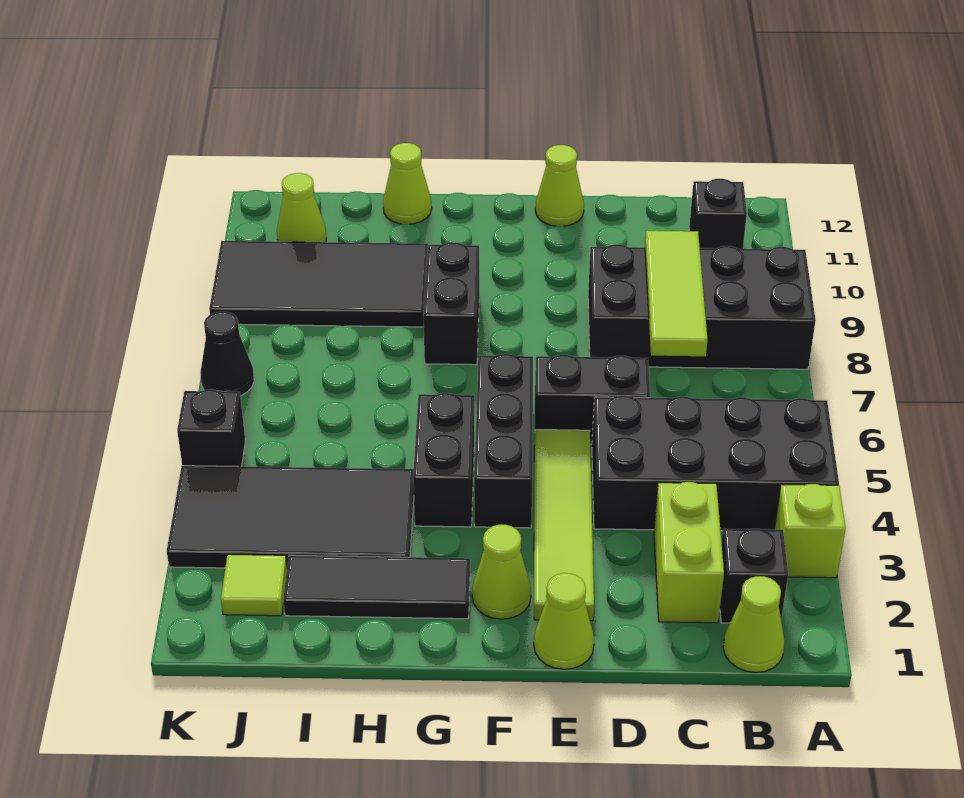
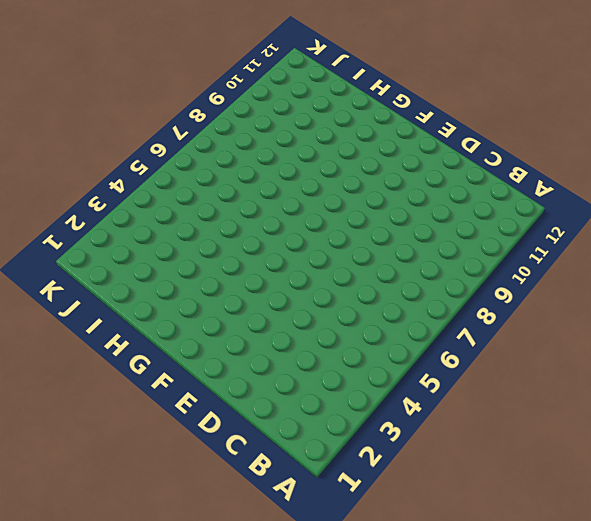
none -> lime brick A3 level 1
none -> black brick A4:D5 level 1
none -> black brick A8:D9 level 1

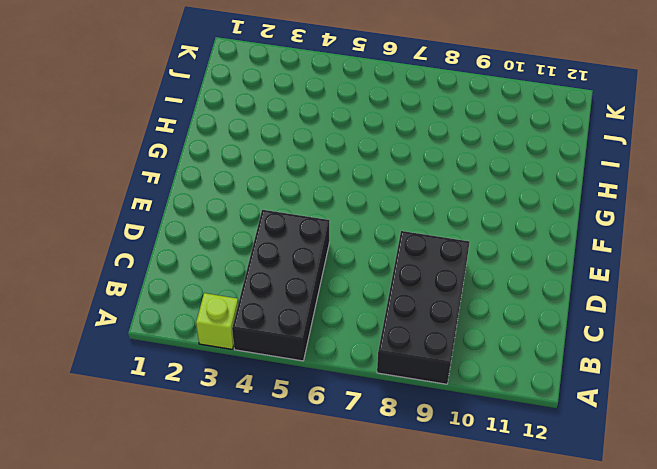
none -> lime cone B1 level 1
none -> black brick B2 level 1
none -> black brick B11 level 1

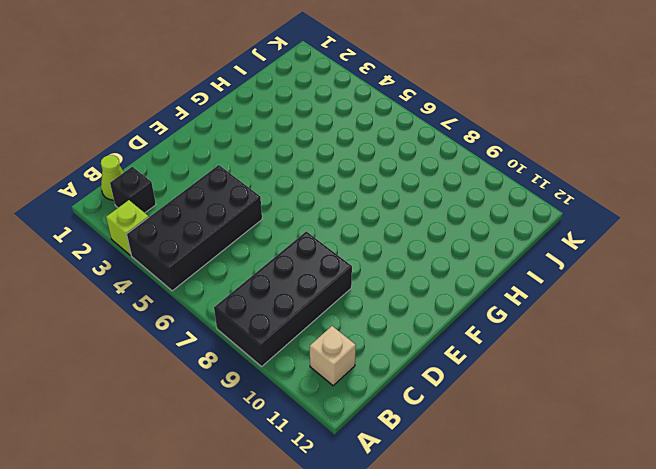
tan brick B11 level 1 -> black brick B11 level 1
none -> lime brick C2:C3 level 1
none -> black brick D6:E6 level 1
none -> lime cone E1 level 1

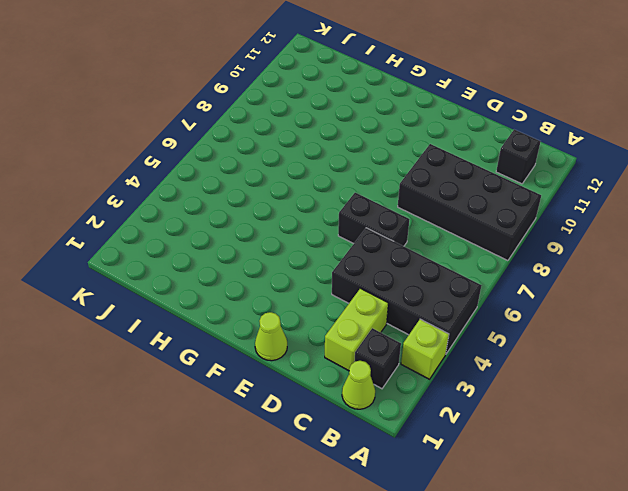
none -> lime tile E2:E5 level 1
none -> lime cone E12 level 1
none -> lime cone F2 level 1

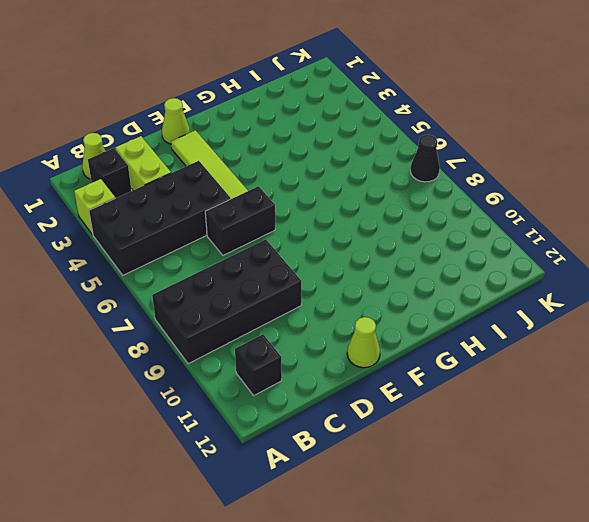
none -> lime cone F2 level 1
none -> black brick F4:F6 level 1
none -> black tile G2:I2 level 1

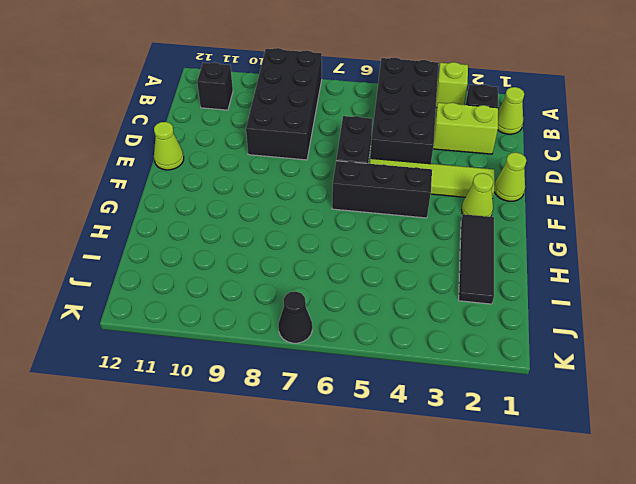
none -> black brick G4:G5 level 1
none -> black brick G8:G9 level 1
none -> black tile H3:K4 level 1

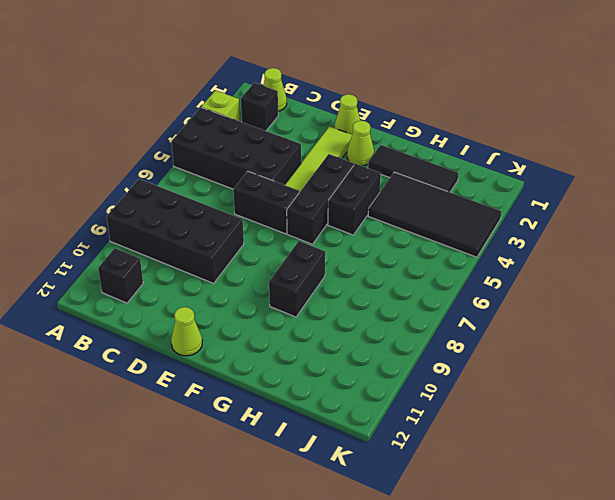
none -> lime brick C2:C3 level 1
none -> black tile H9:K10 level 1
none -> lime cone H12 level 1

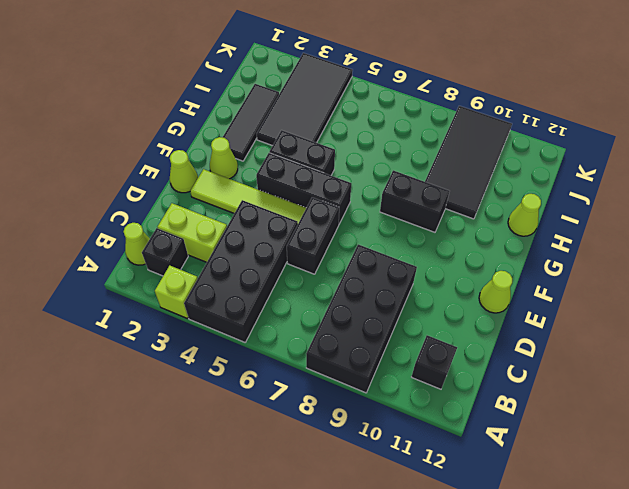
none -> lime tile J2 level 1
none -> lime cone J11 level 1
none -> black brick K5 level 1

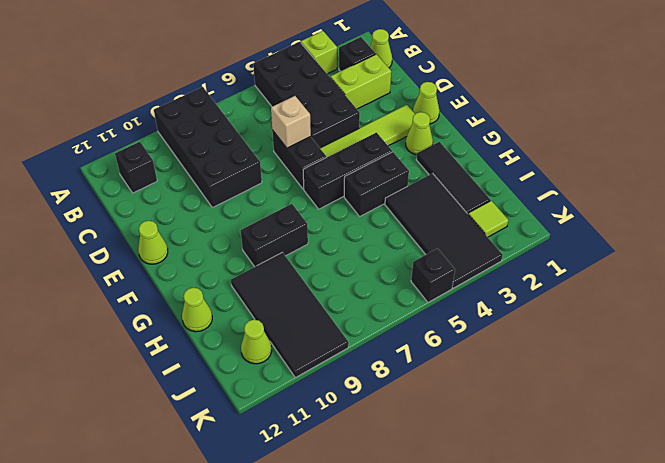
tan brick D6 level 2 -> none
none -> black cone K7 level 1
none -> lime tile C7:C9 level 2

